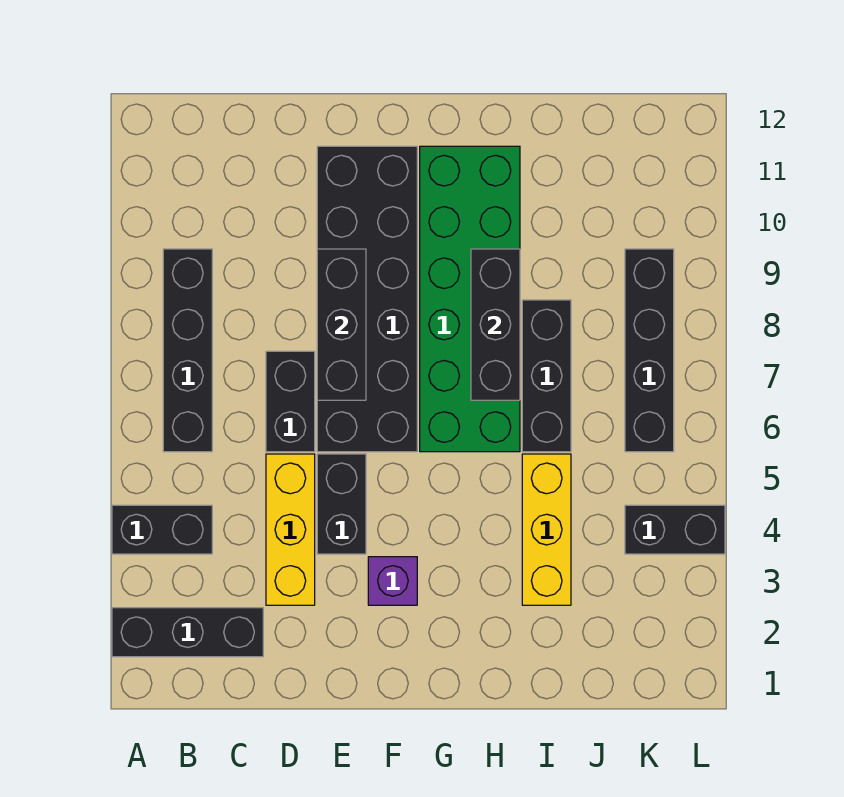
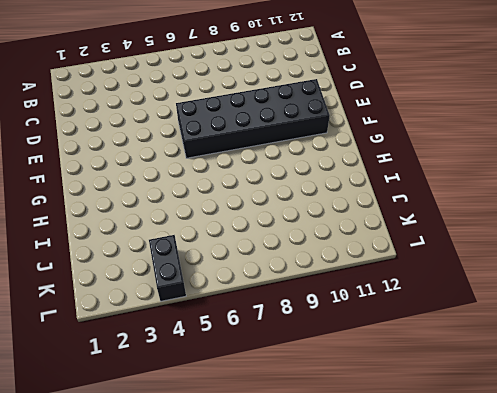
none -> black brick A2:C2 level 1
none -> black brick A4:B4 level 1
none -> black brick B6:B9 level 1

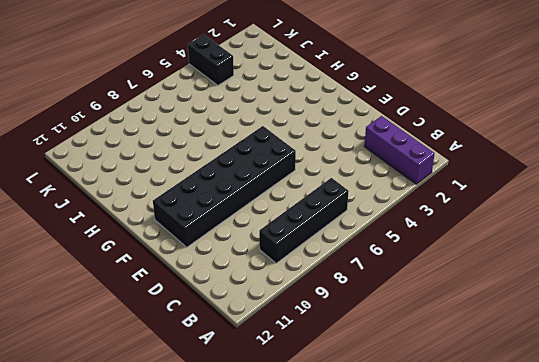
purple brick A2:C2 level 1 -> black brick A2:C2 level 1
none -> black brick A4:B4 level 1
none -> yellow brick D3:D5 level 1
none -> black brick D6:D7 level 1

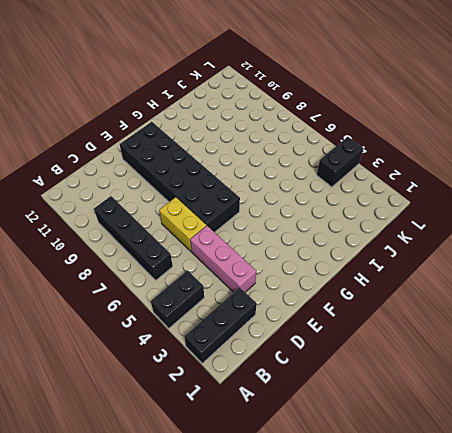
pink brick D3:D5 level 1 -> yellow brick D3:D5 level 1
yellow brick D6:D7 level 1 -> black brick D6:D7 level 1
none -> black brick E4:E5 level 1
none -> purple brick F3 level 1
none -> green brick G6:H11 level 1

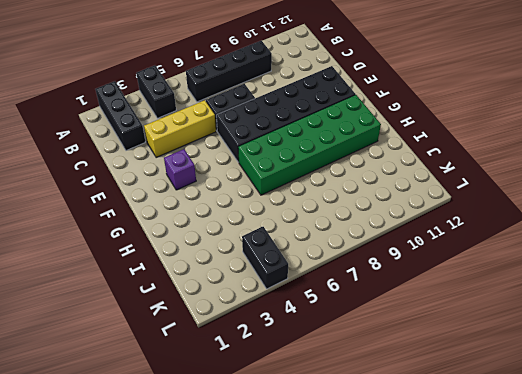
none -> black brick E4:E5 level 1
none -> yellow brick I3:I5 level 1
none -> black brick I6:I8 level 1

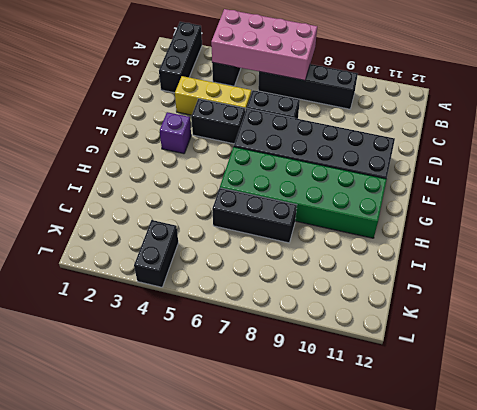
pink brick A4:B7 level 2 -> none
none -> yellow brick I3:I5 level 1
none -> black brick K6:K9 level 1
none -> black brick E7:E9 level 2

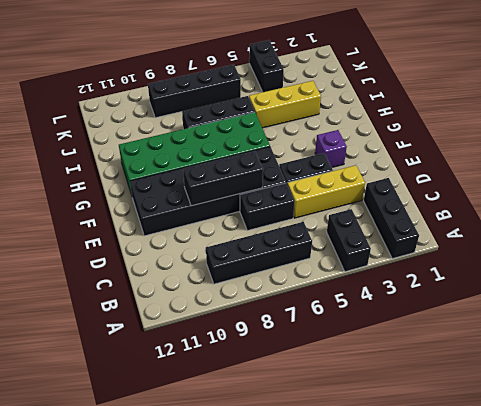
none -> black brick H7:H9 level 2

